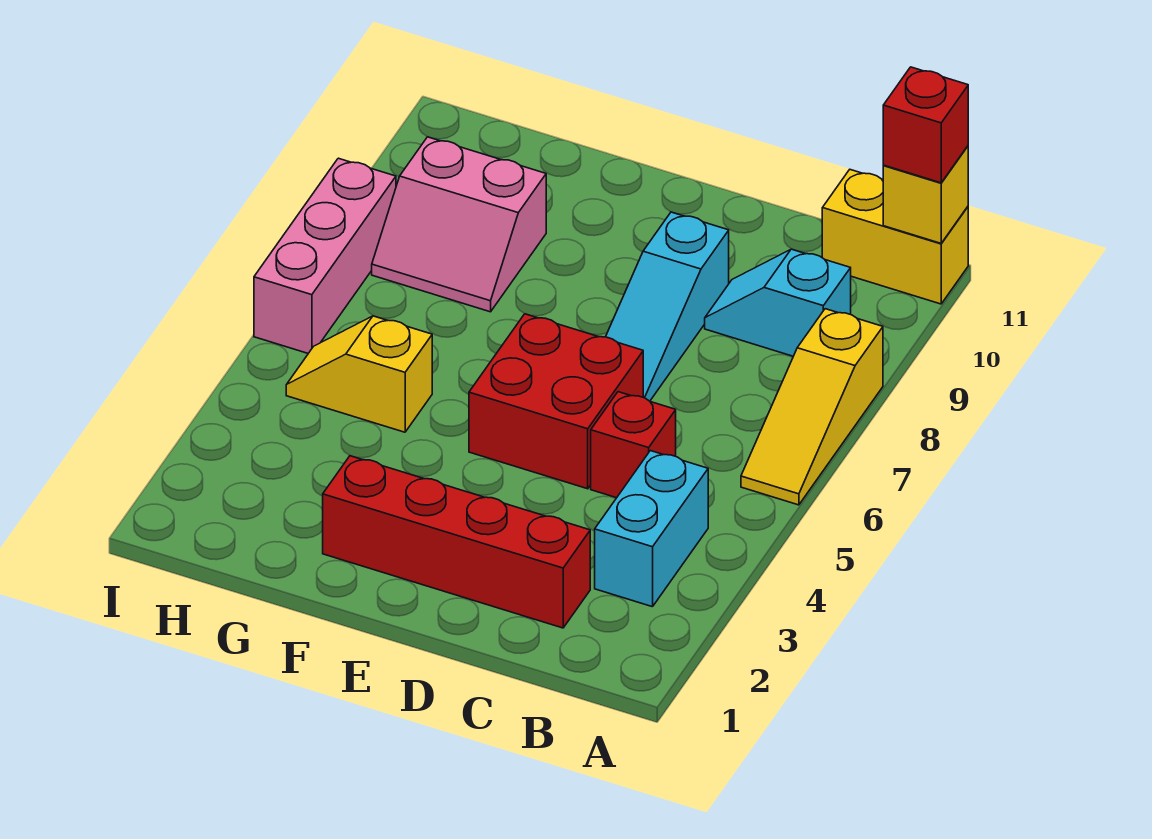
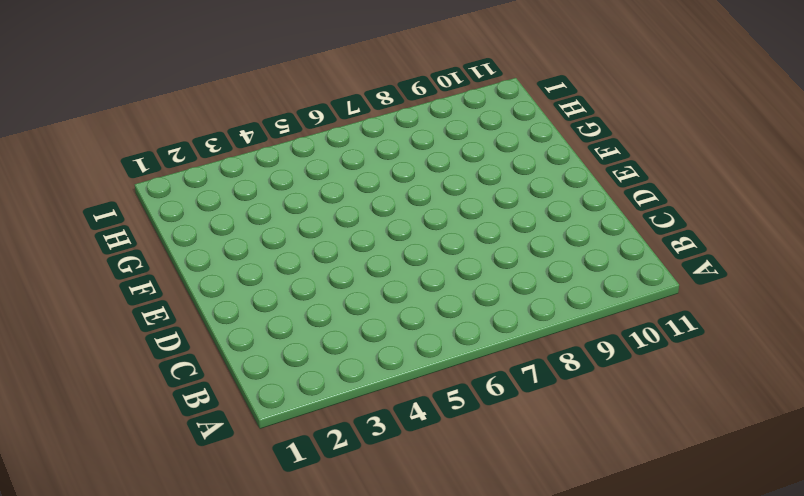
none -> yellow slope A6:A8 level 1 top 8
none -> yellow brick A11:B11 level 1
none -> cyan brick B3:B4 level 1

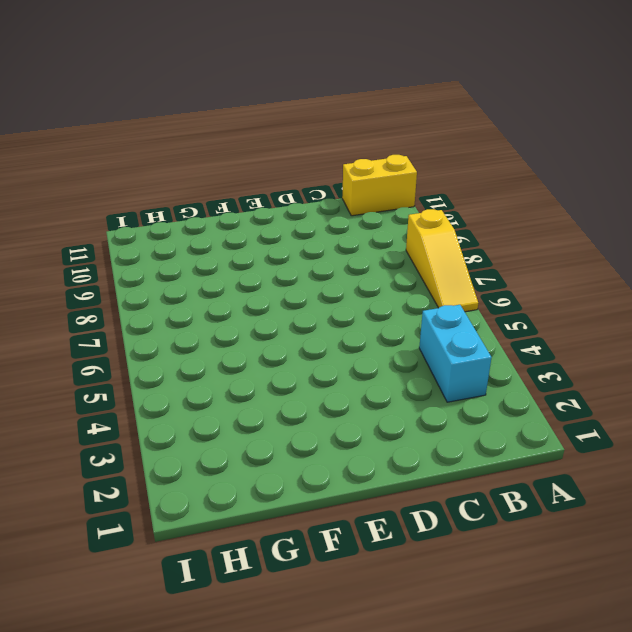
none -> cyan slope B9:C9 level 1 top B
none -> red brick C2:F2 level 1
none -> red brick C5 level 1

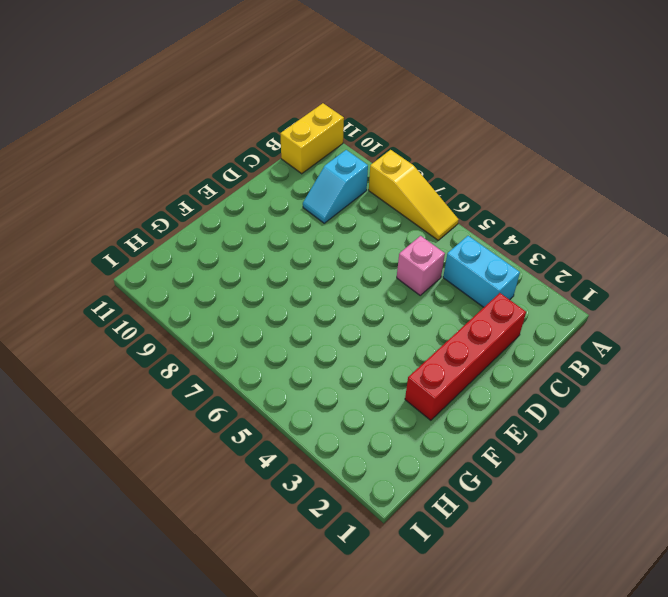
pink brick C5 level 1 -> red brick C5 level 1
none -> red brick D5:E6 level 1
none -> cyan slope D7:D9 level 1 top 9
none -> yellow slope G5:H5 level 1 top G

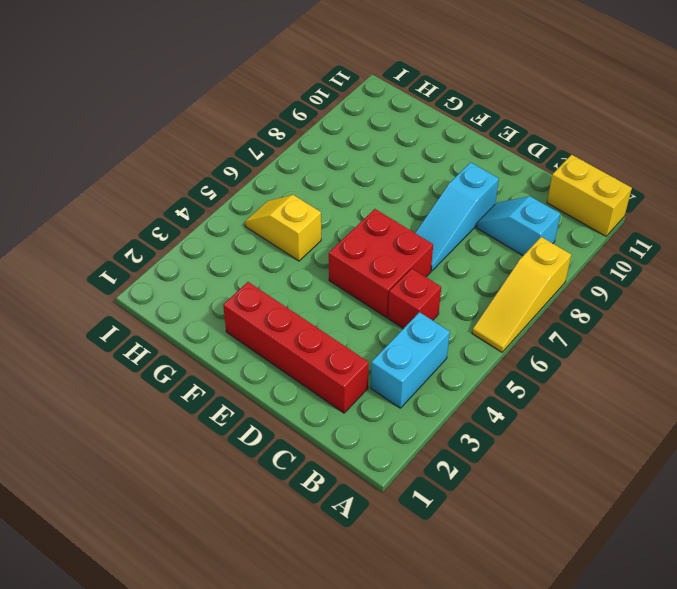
none -> pink slope G8:H9 level 1 top 9
none -> pink brick I6:I8 level 1
none -> yellow brick A11 level 2

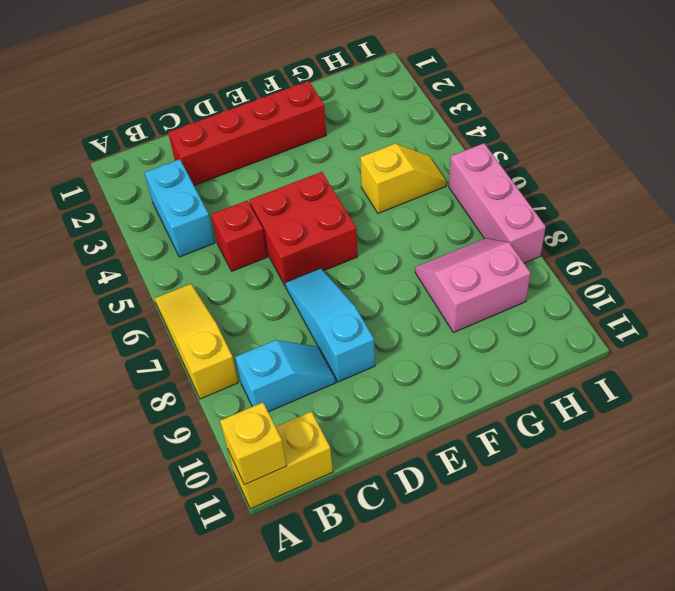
none -> red brick A11 level 3

